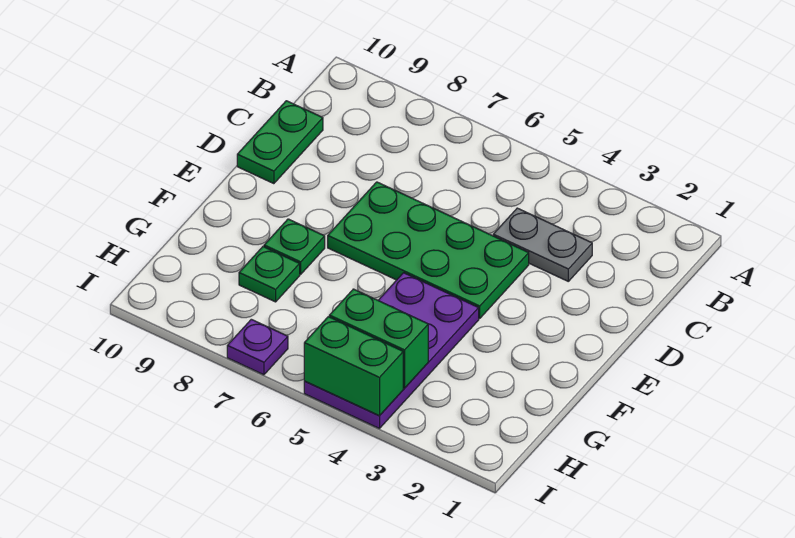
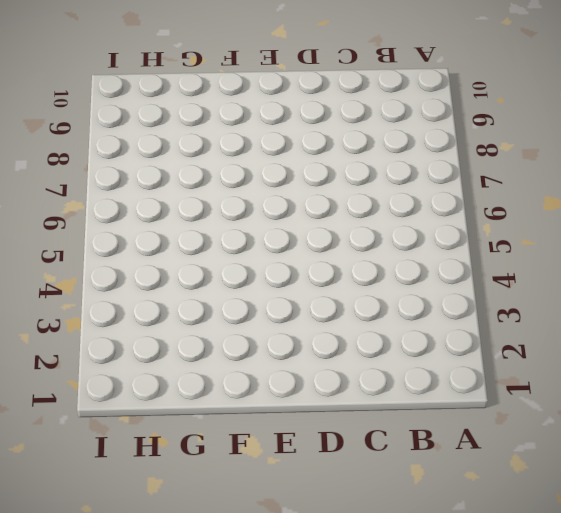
none -> grey plate C3:C4 level 1
none -> green plate C10:D10 level 1

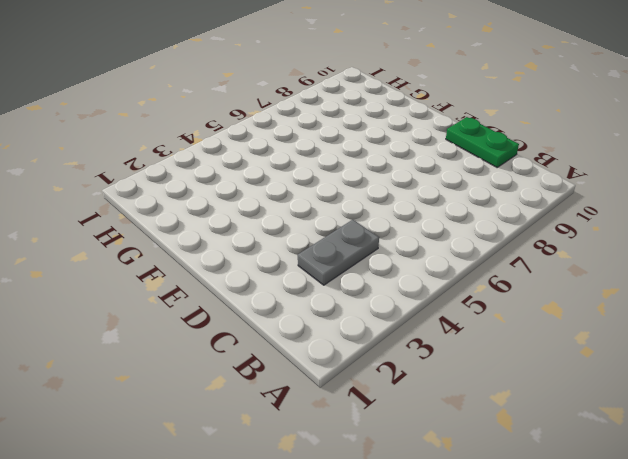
none -> green plate D4:E7 level 1
none -> purple plate F4:I5 level 1

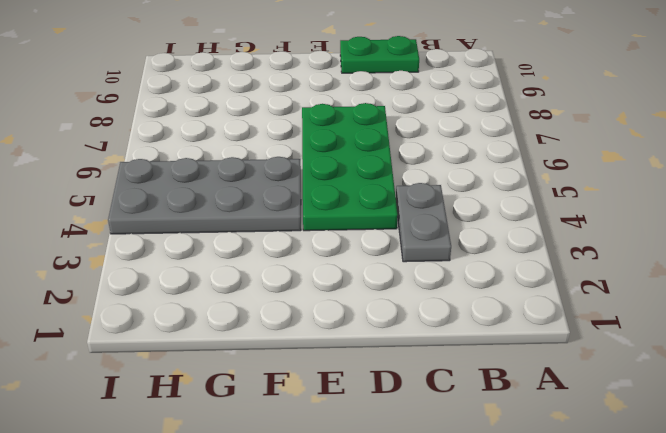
grey plate F4:I5 level 1 -> purple plate F4:I5 level 1
none -> green plate F8 level 1
none -> green plate G8 level 1

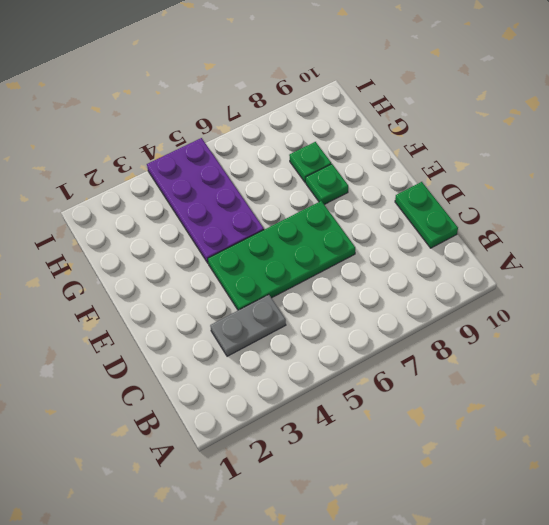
none -> purple plate I7 level 1
none -> green brick H4:H5 level 2

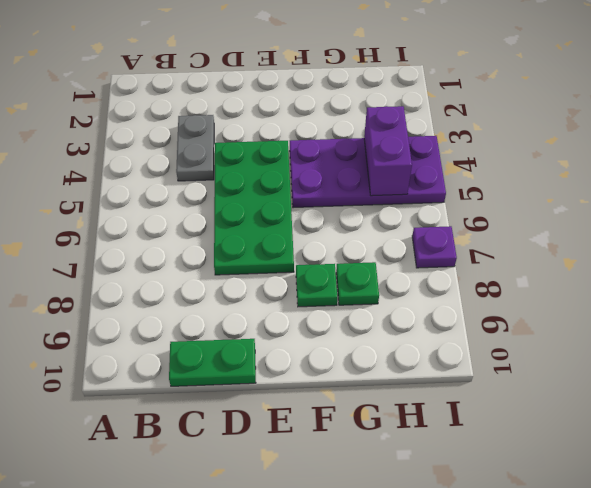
purple brick H4:H5 level 2 -> green brick H4:H5 level 2
none -> green brick I4:I5 level 2

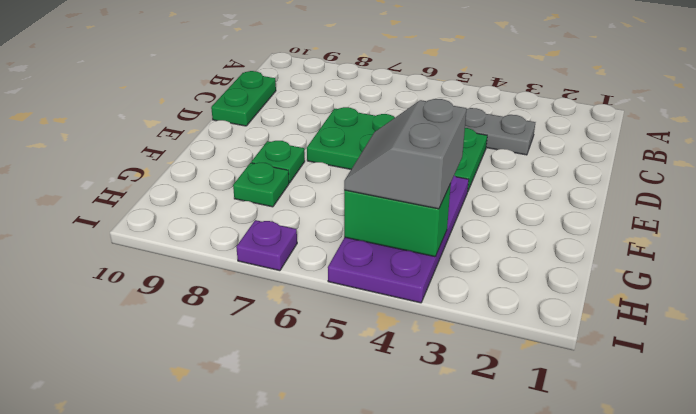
grey slope G4:H5 level 3 top 4 -> none
none -> green brick I4:I5 level 2

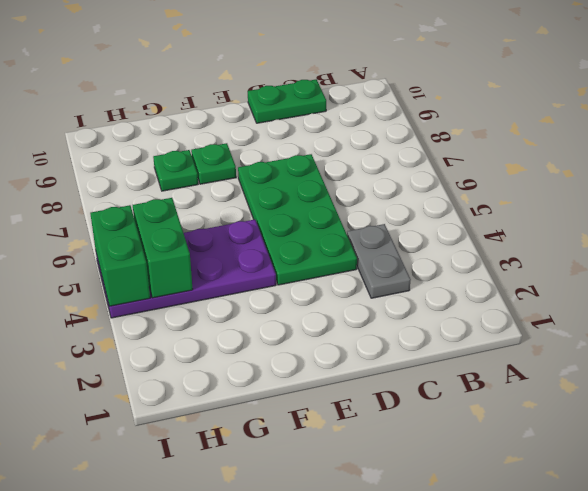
none -> purple plate I7 level 1

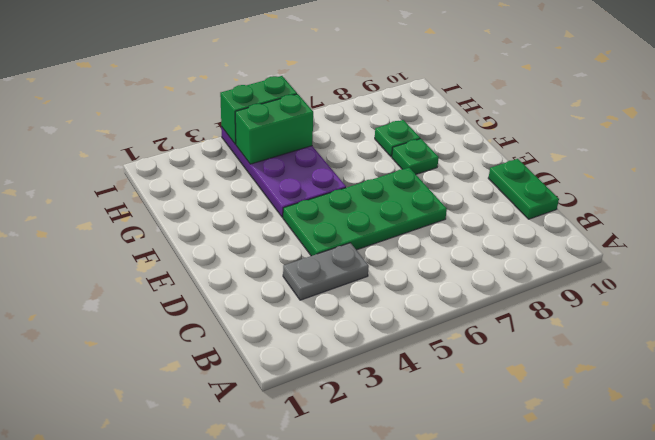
none -> purple plate I7 level 1

